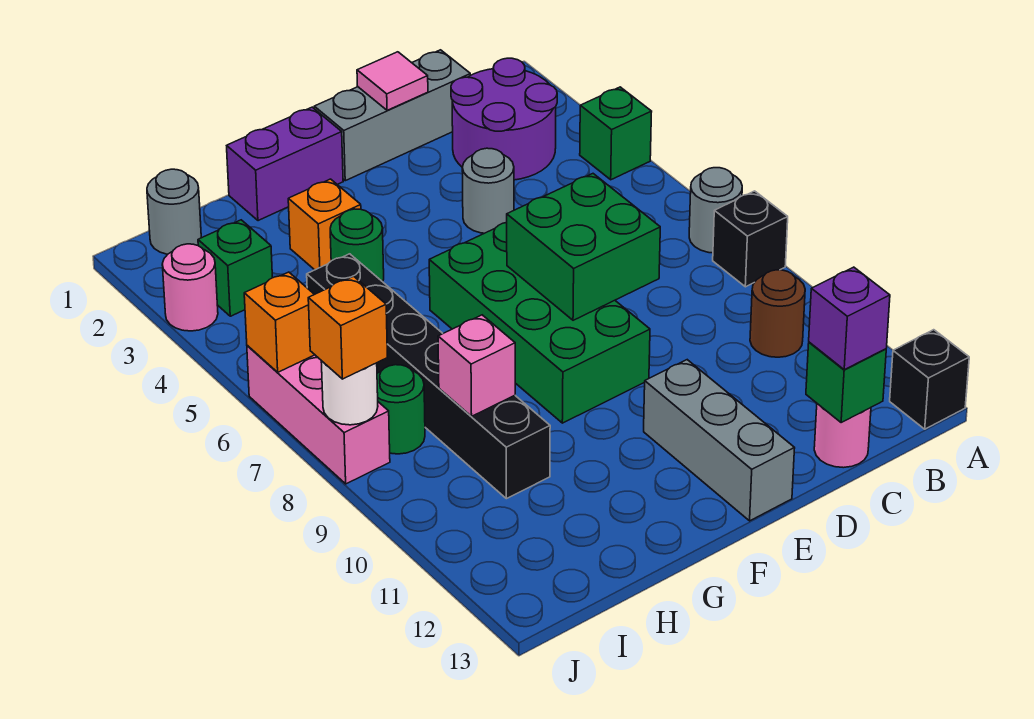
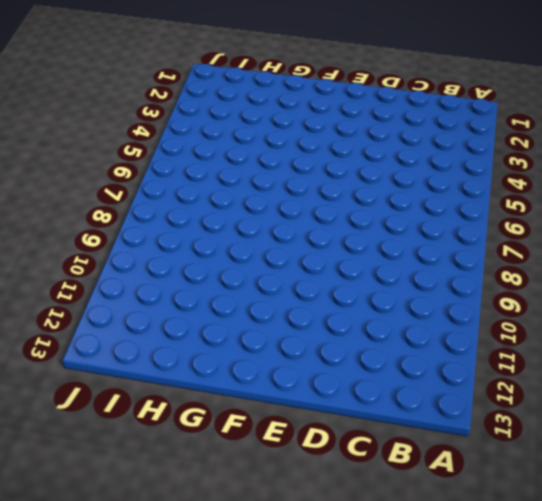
none -> green brick A4 level 1
none -> grey round brick A7 level 1
none -> black brick A8 level 1

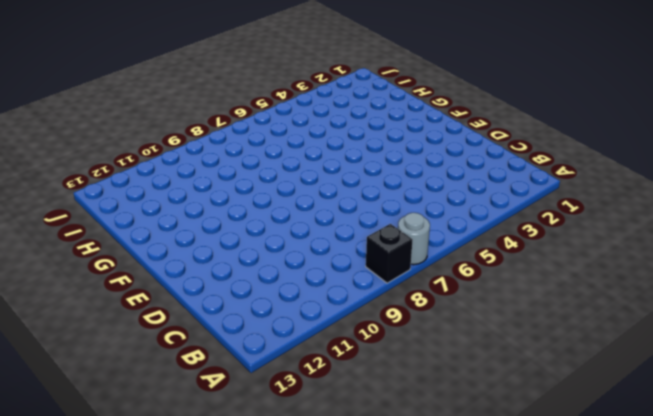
none -> green brick A4 level 1
none -> black brick A13 level 1
none -> purple round brick B2:C3 level 1

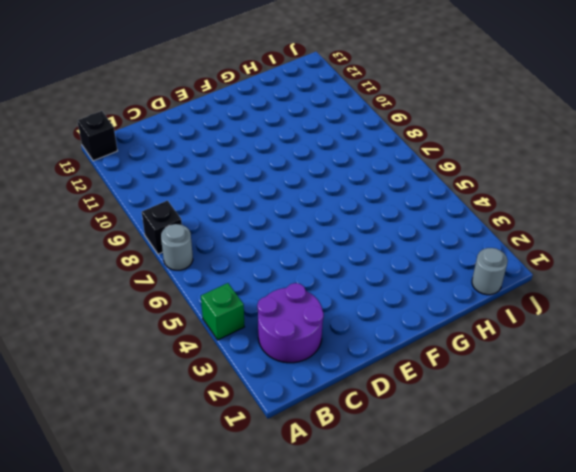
none -> brown round brick B10 level 1
none -> grey brick C1:E1 level 1
none -> pink round brick C13 level 1

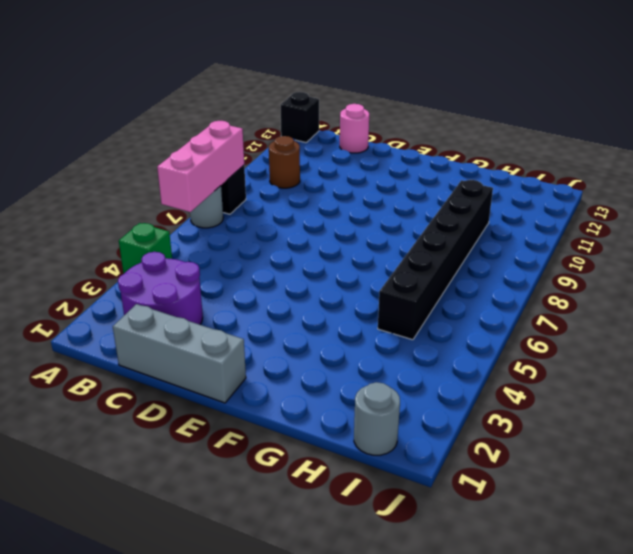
pink brick A6:A8 level 2 -> pink brick J6:J8 level 1
none -> grey round brick D4 level 1
none -> green brick E6:F9 level 1
none -> grey brick E11:E13 level 1

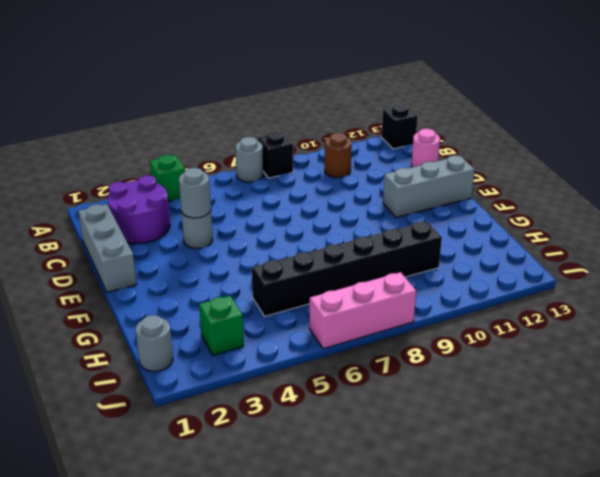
grey round brick D4 level 2 -> none
none -> green brick E6:F9 level 1
none -> purple brick F1:G1 level 1
none -> orange brick G3 level 1

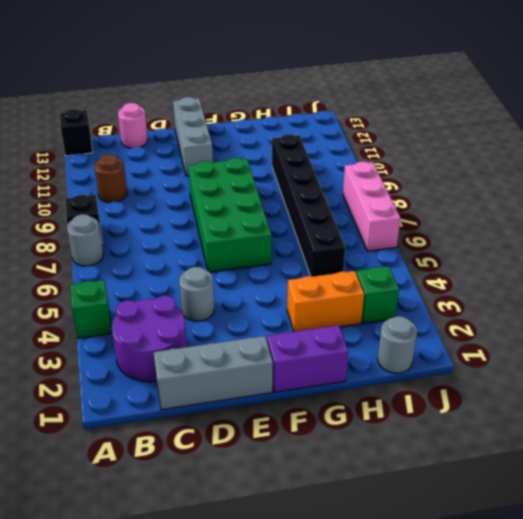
orange brick G3:H3 level 1 -> orange brick G3 level 1
none -> green round brick G4 level 1
none -> green round brick I8 level 1
none -> pink round brick J3 level 1

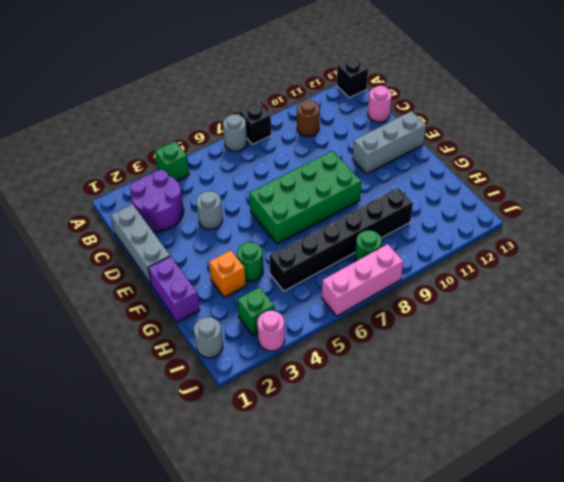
none -> green brick C13 level 2
none -> pink tile D1 level 2
none -> green brick D7:E8 level 2

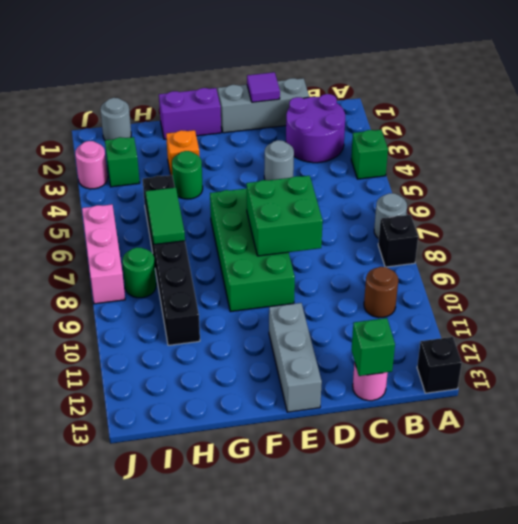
purple tile D1 level 2 -> pink tile D1 level 2
green tile H6:H7 level 2 -> none
none -> pink brick H9 level 2
none -> orange brick J6 level 2
none -> white round brick J8 level 2

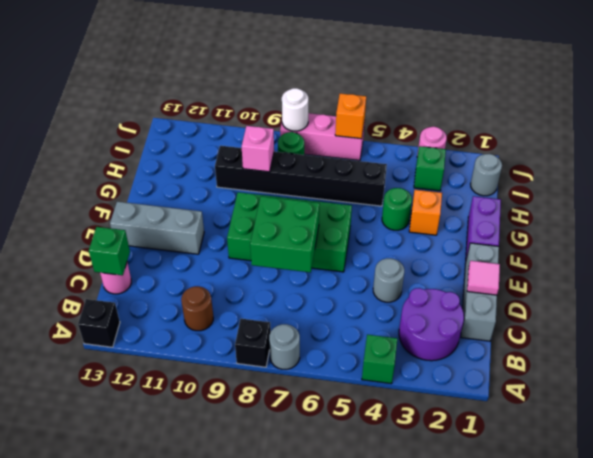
none -> purple brick C13 level 3
none -> orange brick J8 level 3

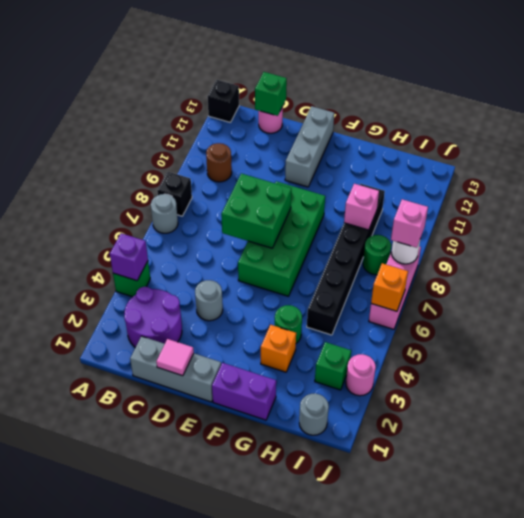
purple brick A4 level 2 -> purple brick C13 level 3
pink brick J8 level 3 -> orange brick J8 level 3

